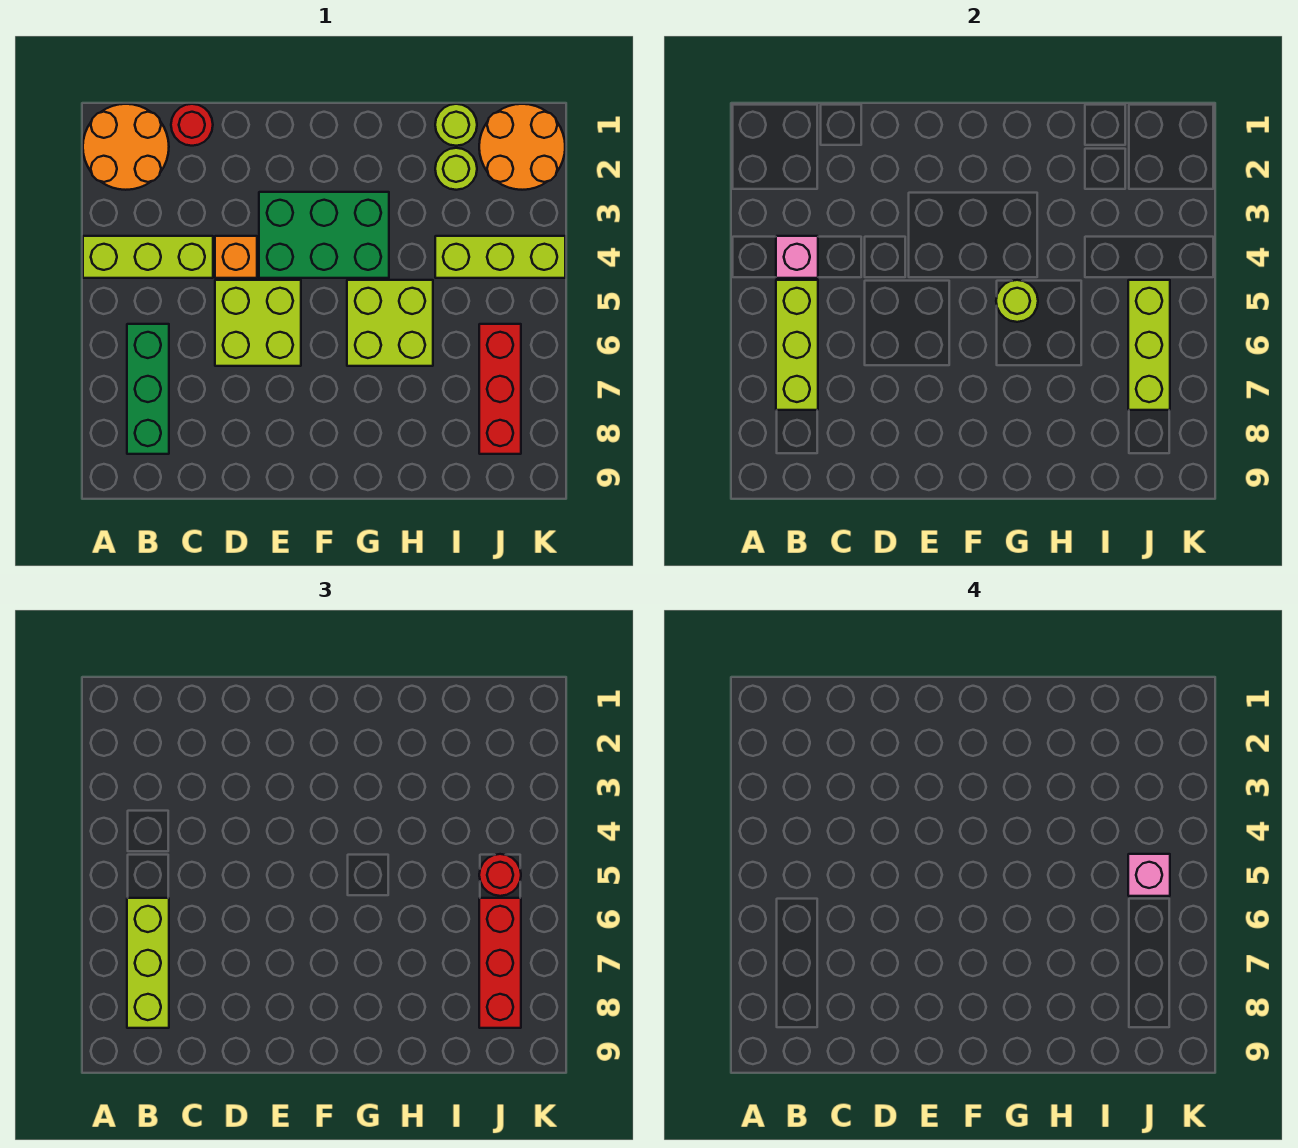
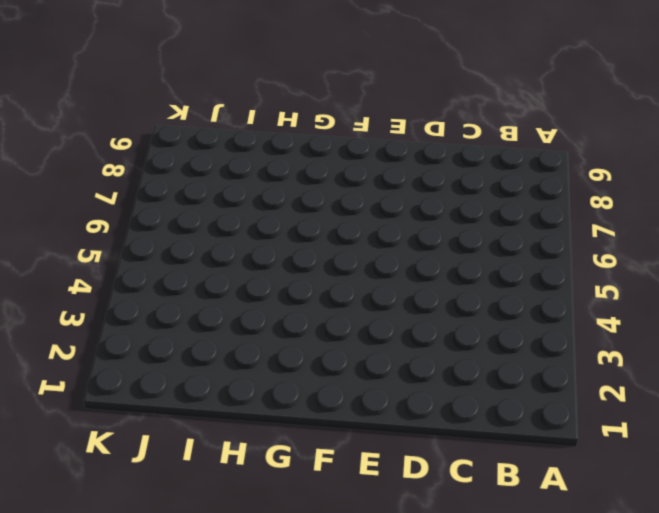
none -> orange round brick A1:B2 level 1
none -> lime brick A4:C4 level 1
none -> green brick B6:B8 level 1

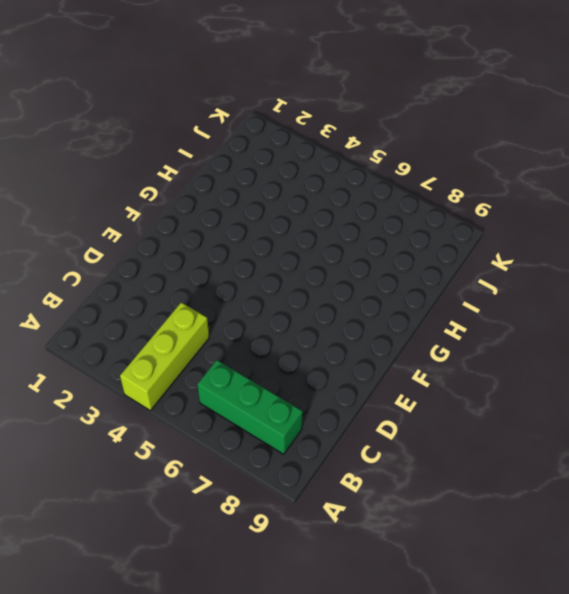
none -> orange round brick A1:B2 level 1
none -> red round brick C1 level 1
none -> orange brick D4 level 1

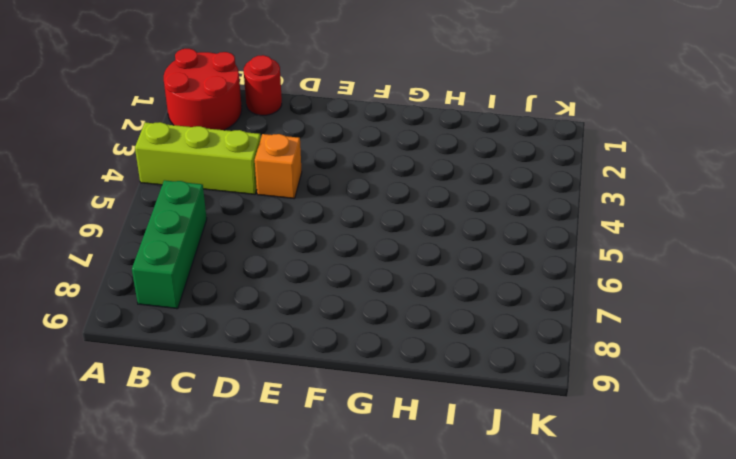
red round brick A1:B2 level 1 -> orange round brick A1:B2 level 1
none -> lime brick D5:E6 level 1
none -> green brick E3:G4 level 1
none -> lime brick G5:H6 level 1

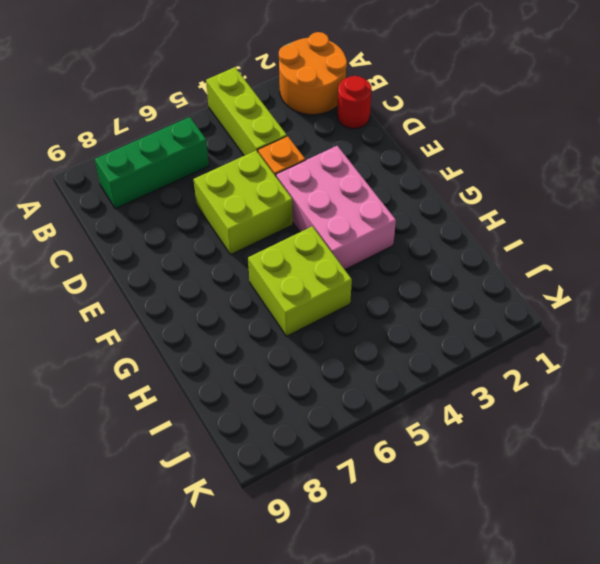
pink brick E3:G4 level 1 -> green brick E3:G4 level 1
none -> lime round brick I1 level 1
none -> lime round brick I2 level 1
none -> lime brick I4:K4 level 1

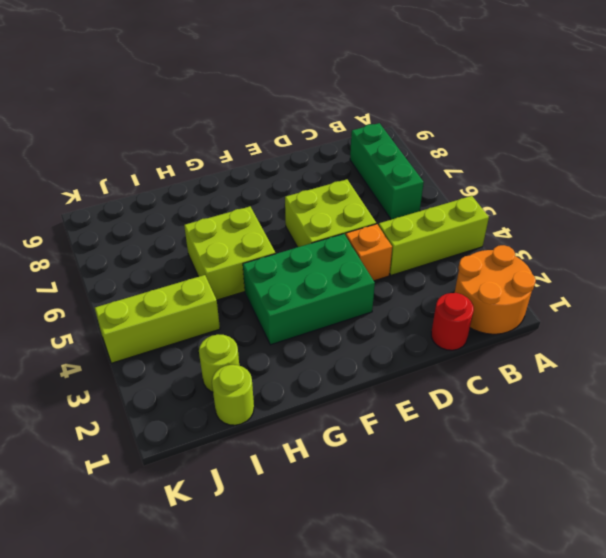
none -> orange round brick J1:K2 level 1
none -> red brick J6:J8 level 1
none -> pink brick B4 level 2

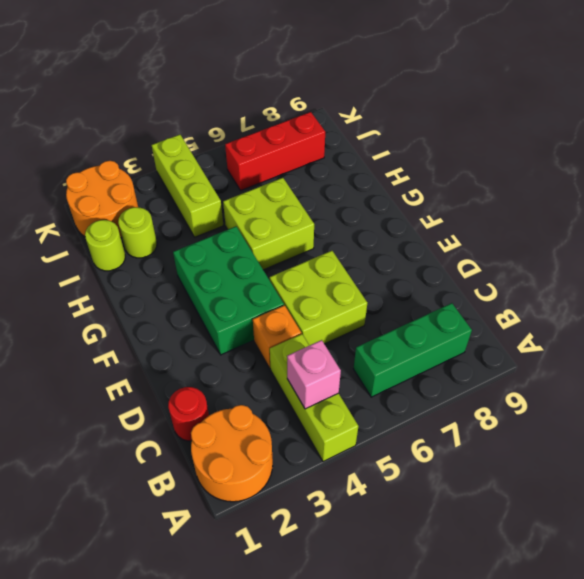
none -> lime brick B5:B7 level 2
none -> lime round brick G5 level 2
none -> lime brick J5:J7 level 2

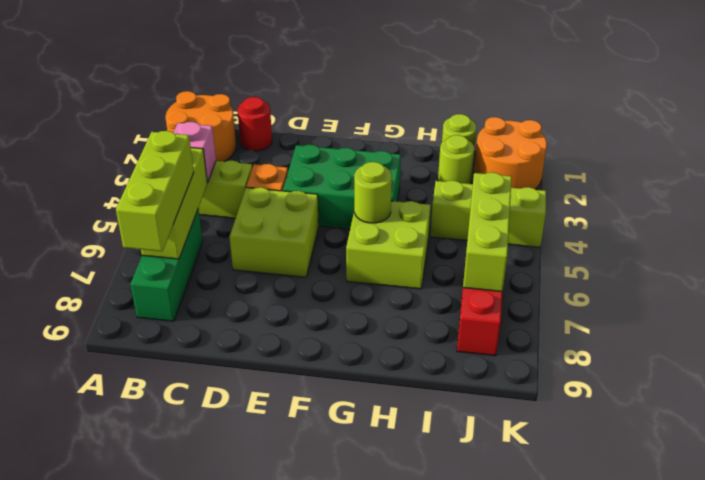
none -> red round brick J5 level 3
none -> red brick J6:J8 level 3
none -> pink brick J5 level 4

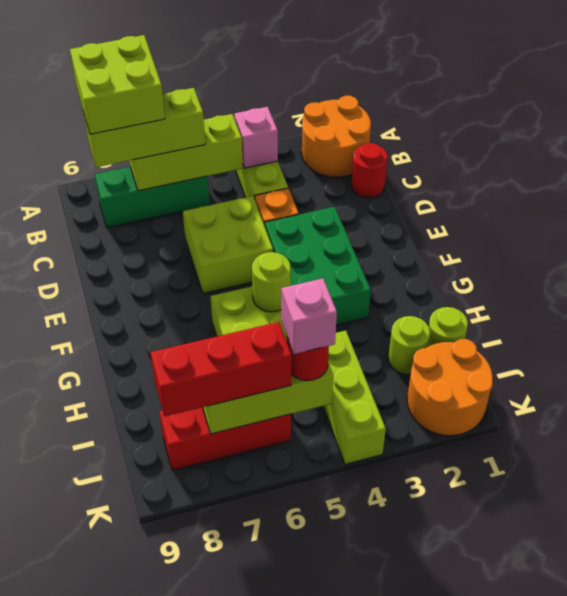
lime brick A7:B8 level 4 -> none

